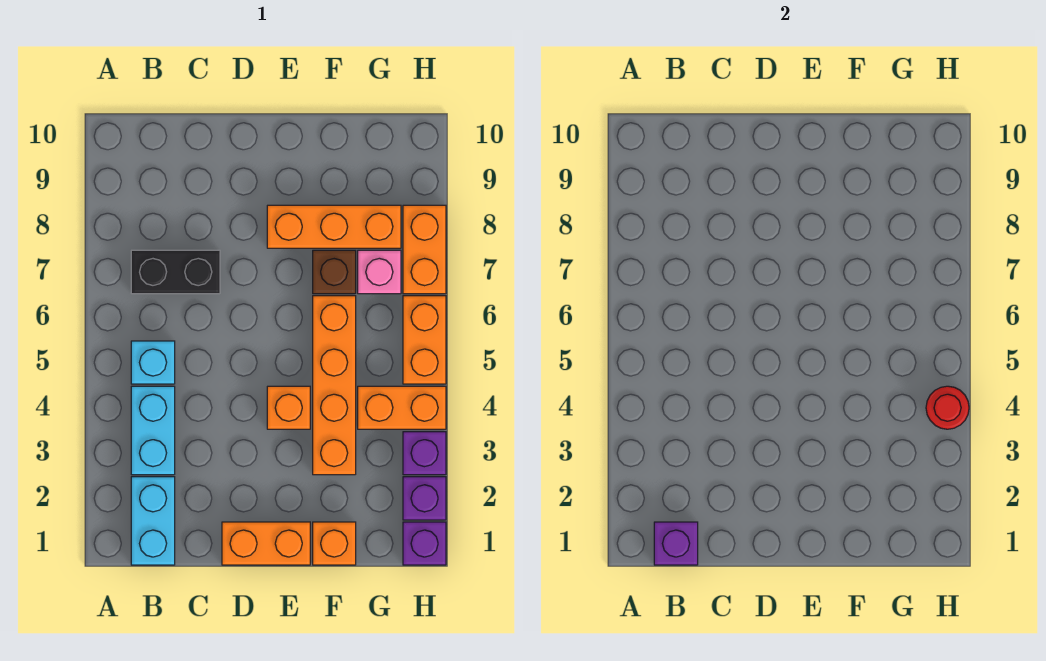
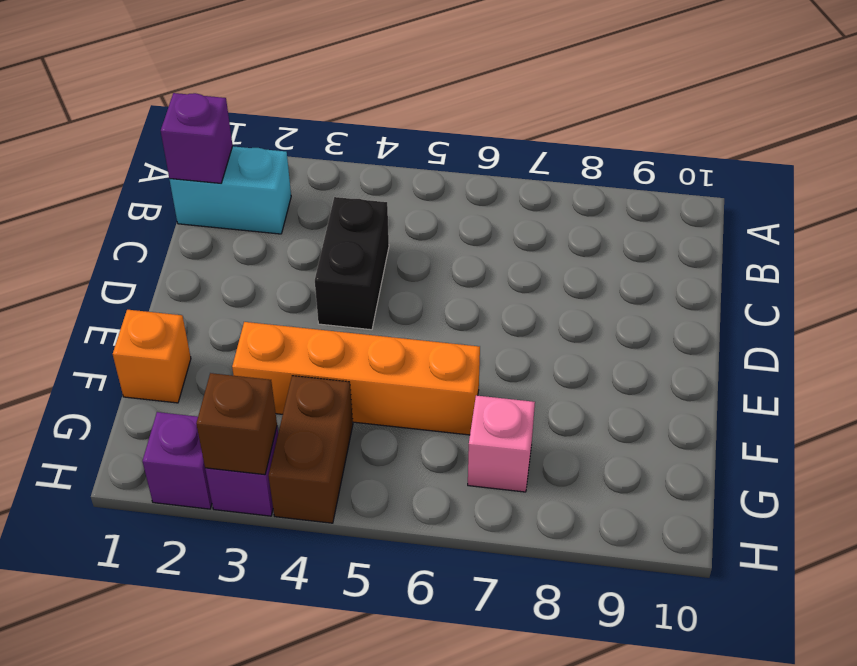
black brick C4:D4 level 1 -> black brick B7:C7 level 1
brown brick G4:H4 level 1 -> orange brick G4:H4 level 1
brown brick H3 level 2 -> brown brick F7 level 1
none -> cyan brick B3:B4 level 1
none -> cyan brick B5 level 1
none -> orange brick D1:E1 level 1

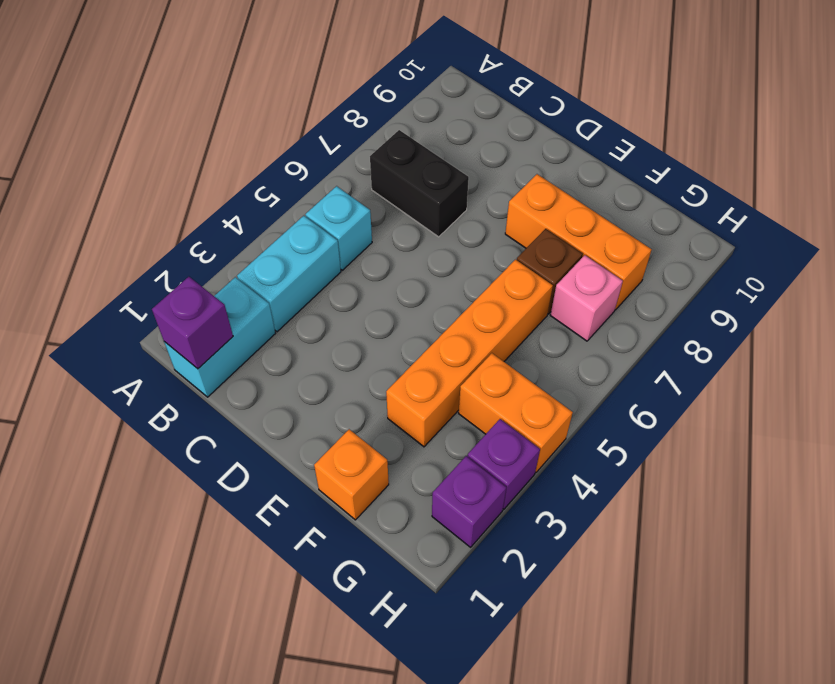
none -> orange brick D1:E1 level 1
none -> orange brick E4 level 1
none -> purple brick H1 level 1

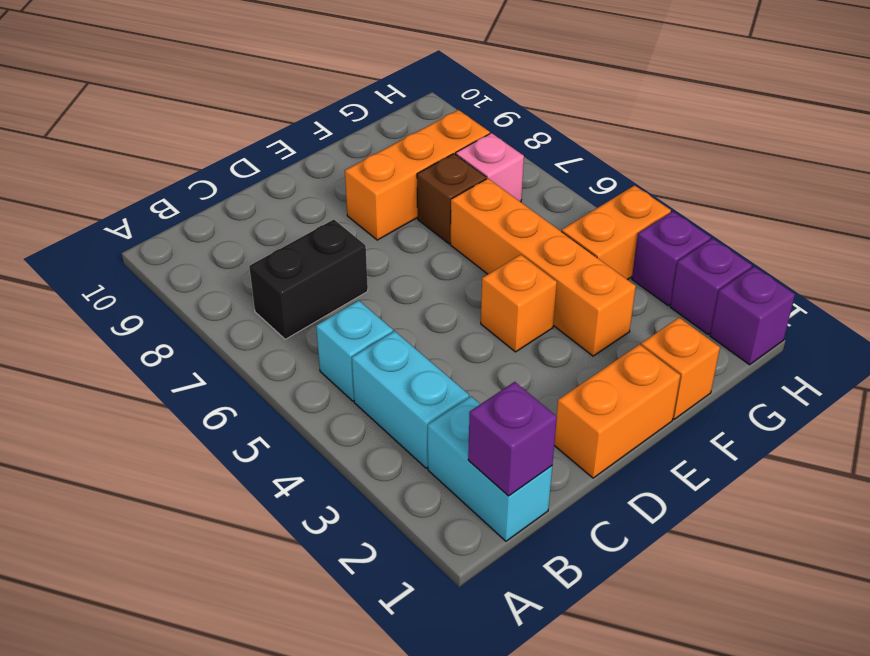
none -> orange brick H5:H6 level 1
none -> orange brick H7:H8 level 1
none -> red round brick H4 level 2

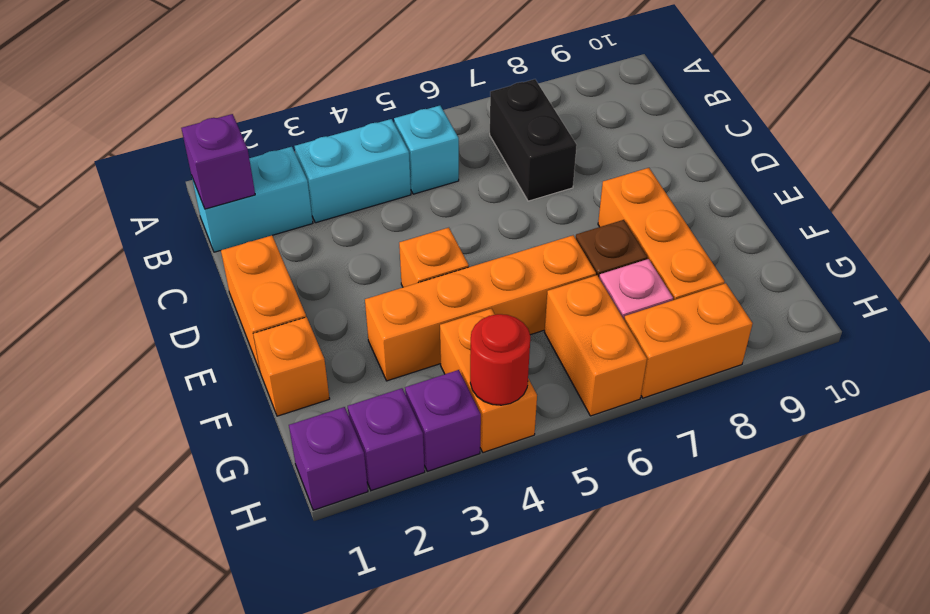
orange brick G6:H6 level 1 -> orange brick H5:H6 level 1

